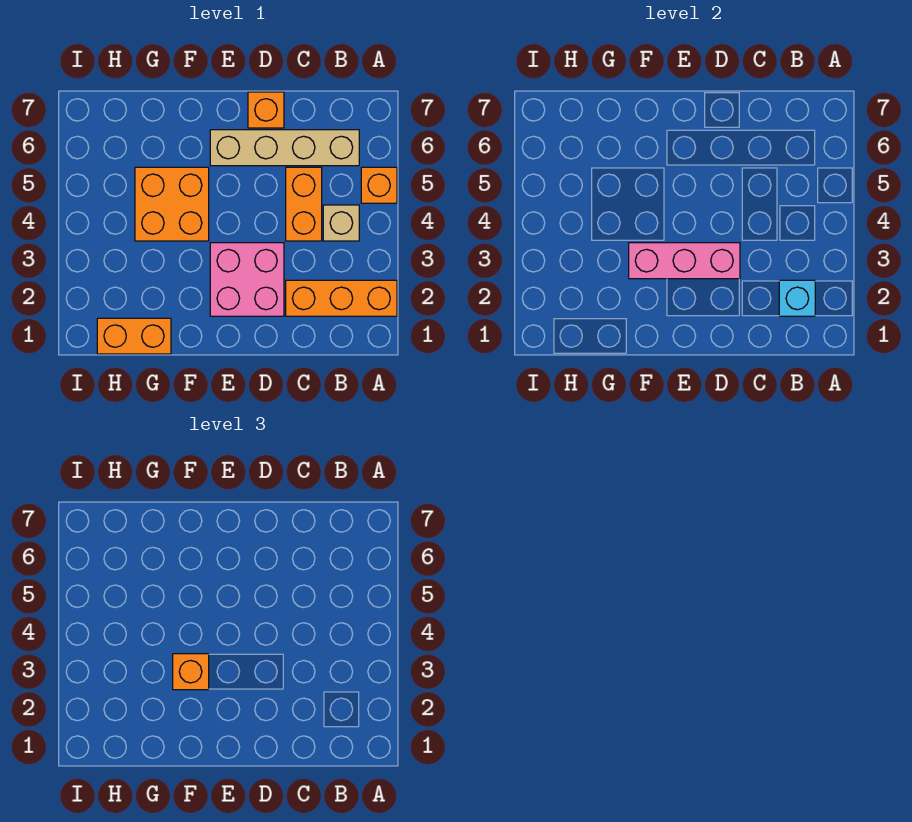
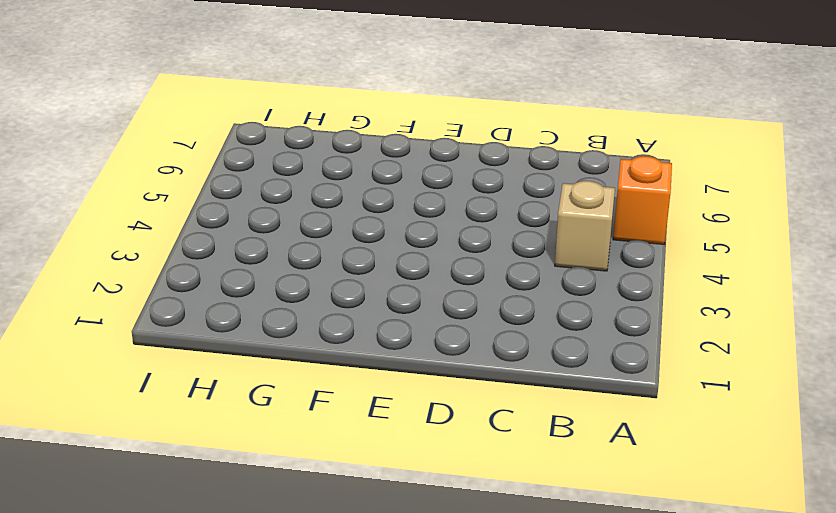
none -> orange brick A2:C2 level 1
none -> tan brick B6:E6 level 1
none -> orange brick C4:C5 level 1

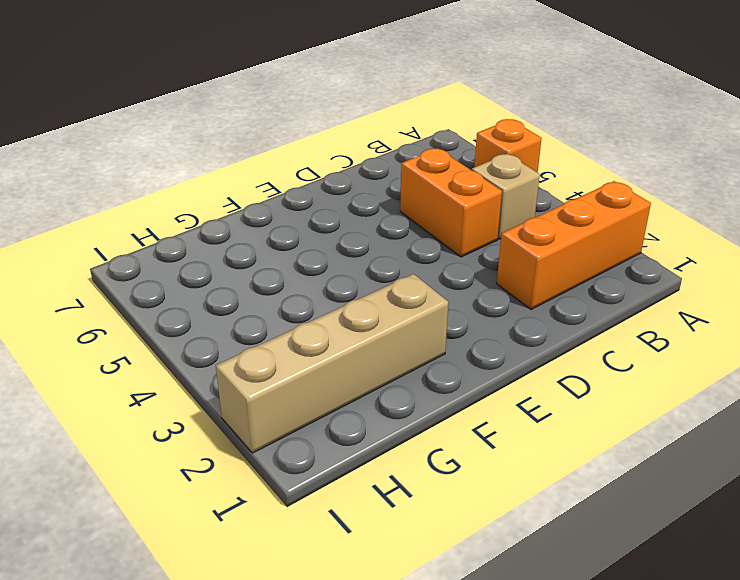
tan brick F2:I2 level 1 -> tan brick B6:E6 level 1
none -> pink brick D2:E3 level 1
none -> orange brick D7 level 1
none -> orange brick F4:G5 level 1

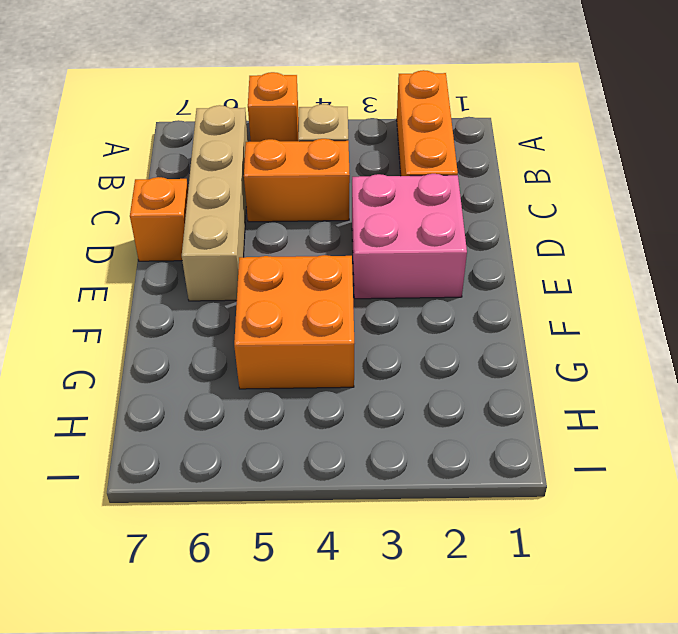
none -> orange brick G1:H1 level 1
none -> cyan brick B2 level 2
none -> pink brick D3:F3 level 2

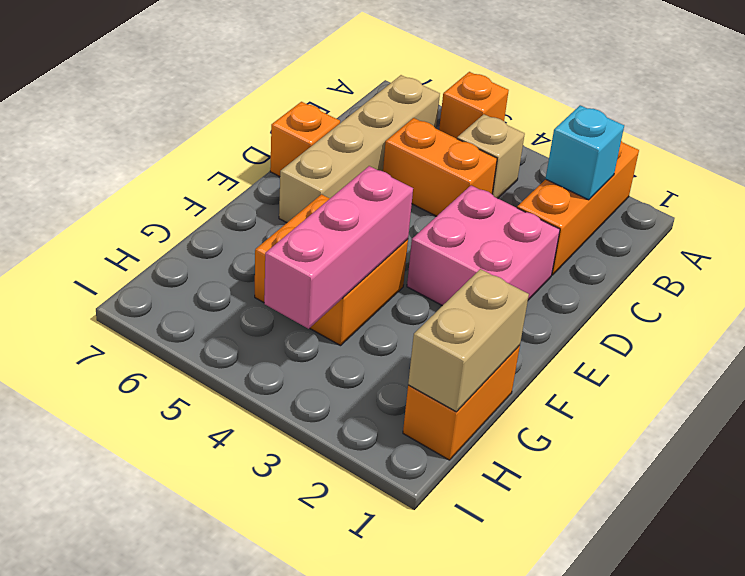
pink brick F4:H4 level 2 -> pink brick D3:F3 level 2
tan brick G1:H1 level 2 -> none
none -> orange brick F3 level 3

